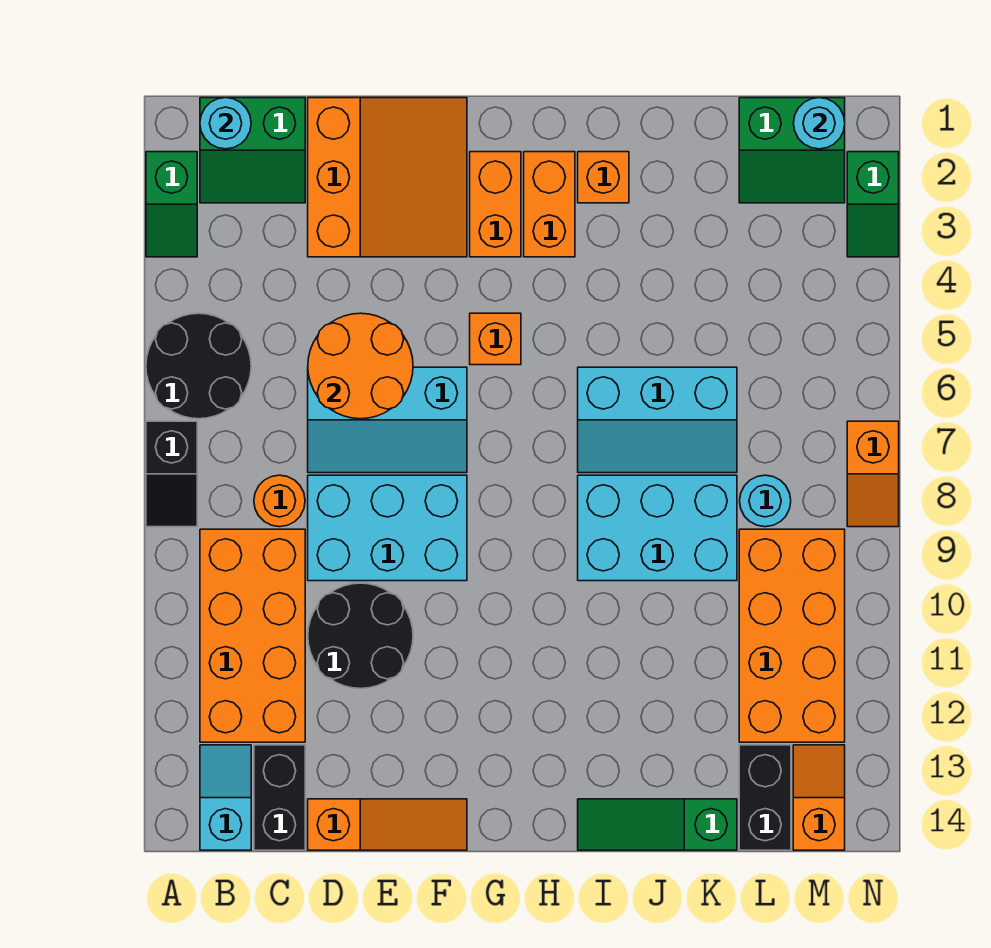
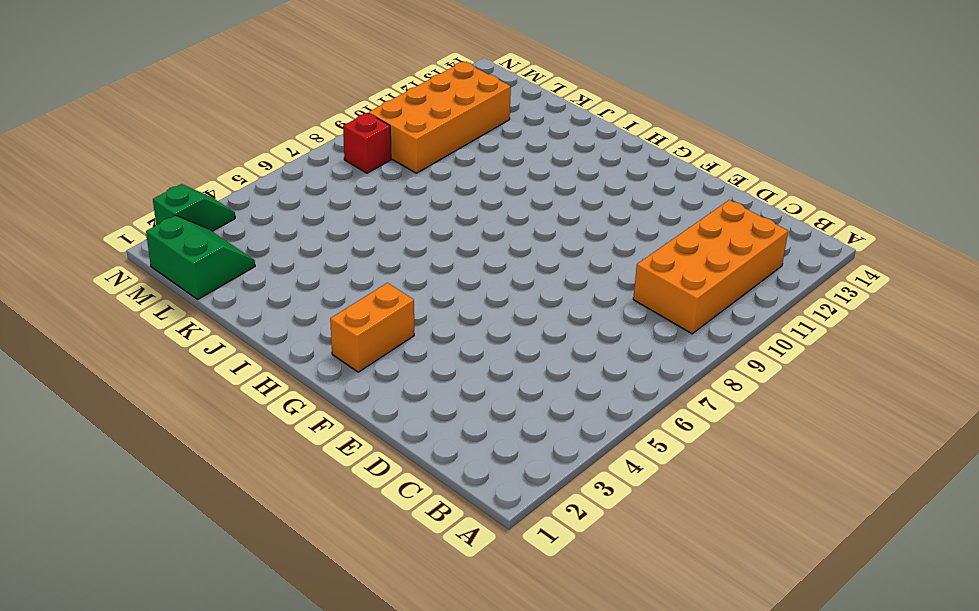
red brick M8 level 1 -> none
none -> green slope A2:A3 level 1 top 2
none -> black round brick A5:B6 level 1
none -> black slope A7:A8 level 1 top 7
none -> green slope B1:C2 level 1 top 1

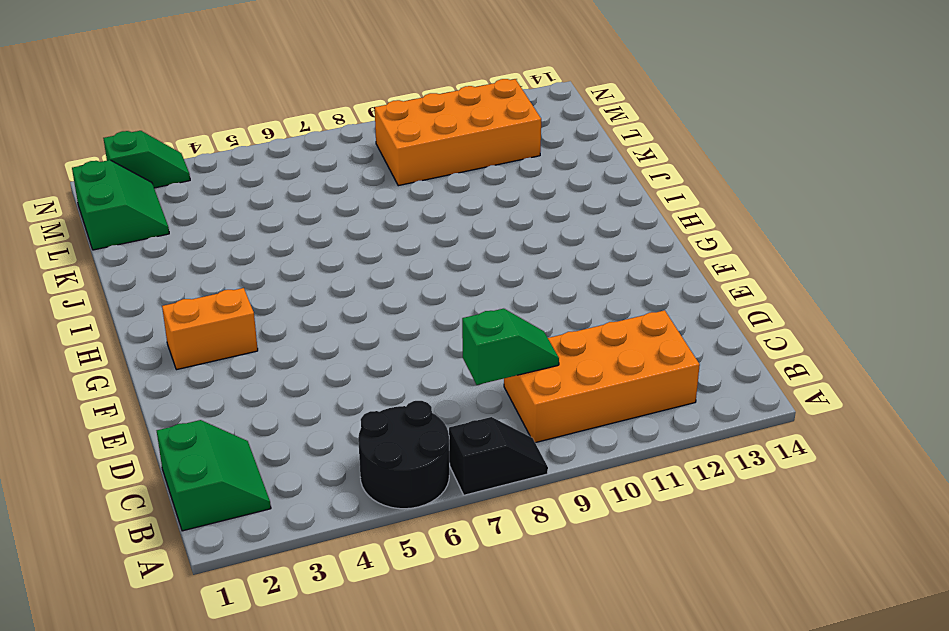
green slope C8:C9 level 2 top 8 -> green slope A2:A3 level 1 top 2
none -> cyan slope B13:B14 level 1 top 14
none -> orange round brick C8 level 1
none -> black brick C13:C14 level 1
none -> orange slope D1:F3 level 1 top D

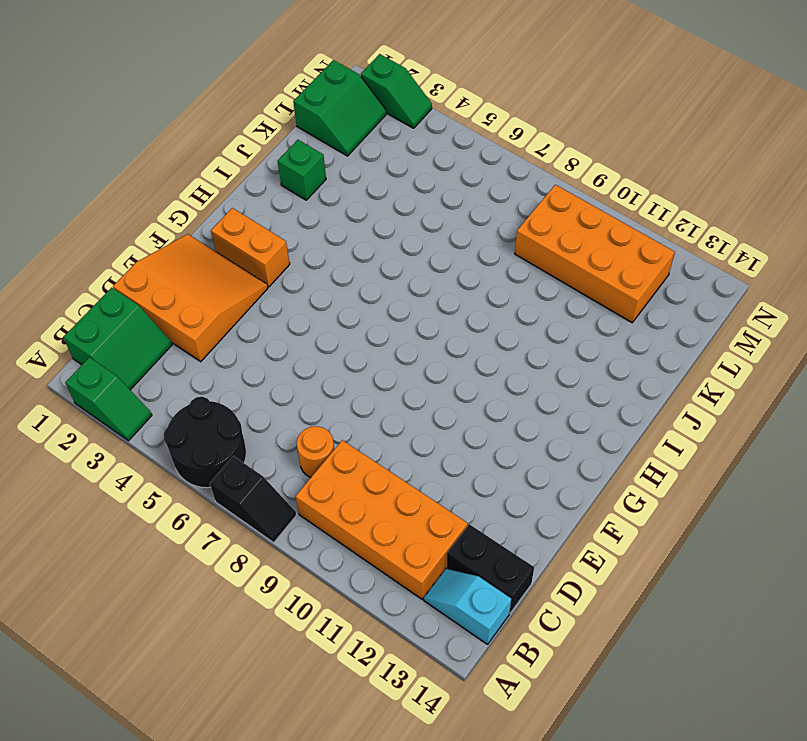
green brick J2 level 1 -> none
none -> cyan slope D6:F7 level 1 top 6
none -> cyan brick D8:F9 level 1
none -> black round brick D10:E11 level 1
none -> orange slope D14:F14 level 1 top D

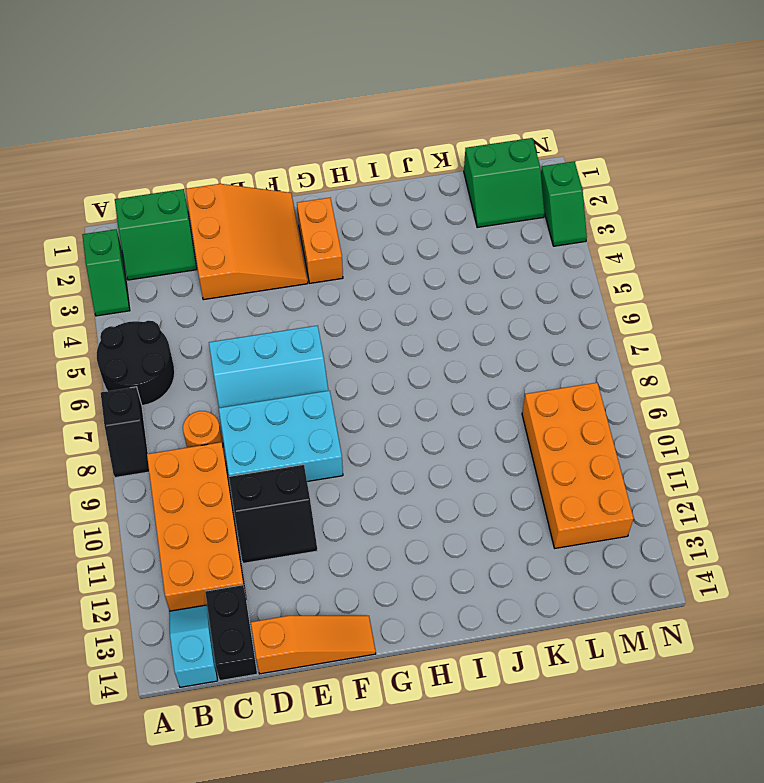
black slope D10:E11 level 1 top 10 -> black round brick D10:E11 level 1
none -> orange brick G5 level 1
none -> orange brick H2:H3 level 1
none -> orange brick I2 level 1
none -> cyan slope I6:K7 level 1 top 6

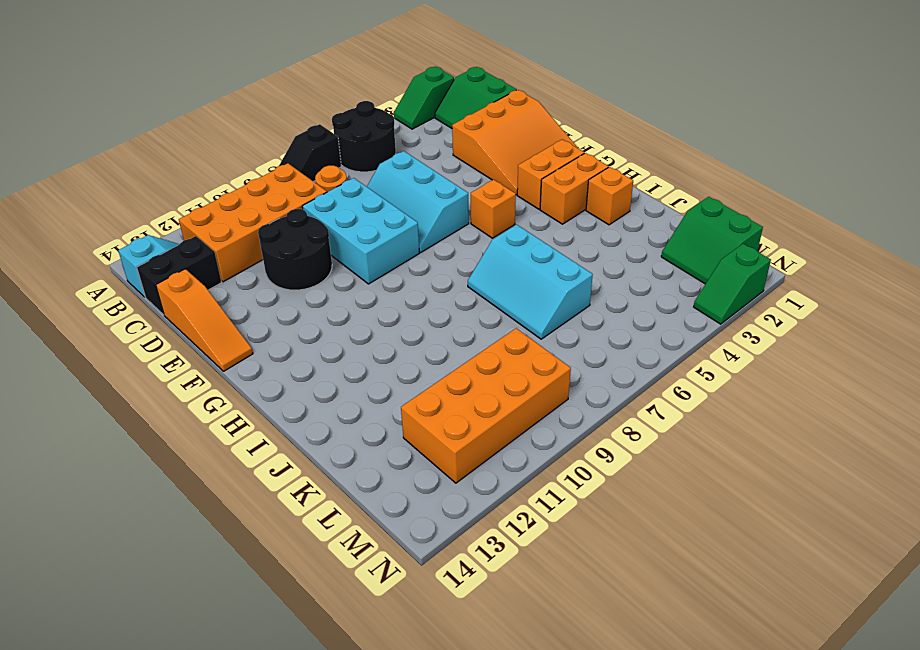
none -> cyan brick I8:K9 level 1
none -> green slope I14:K14 level 1 top K
none -> cyan round brick L8 level 1
none -> black brick L13:L14 level 1

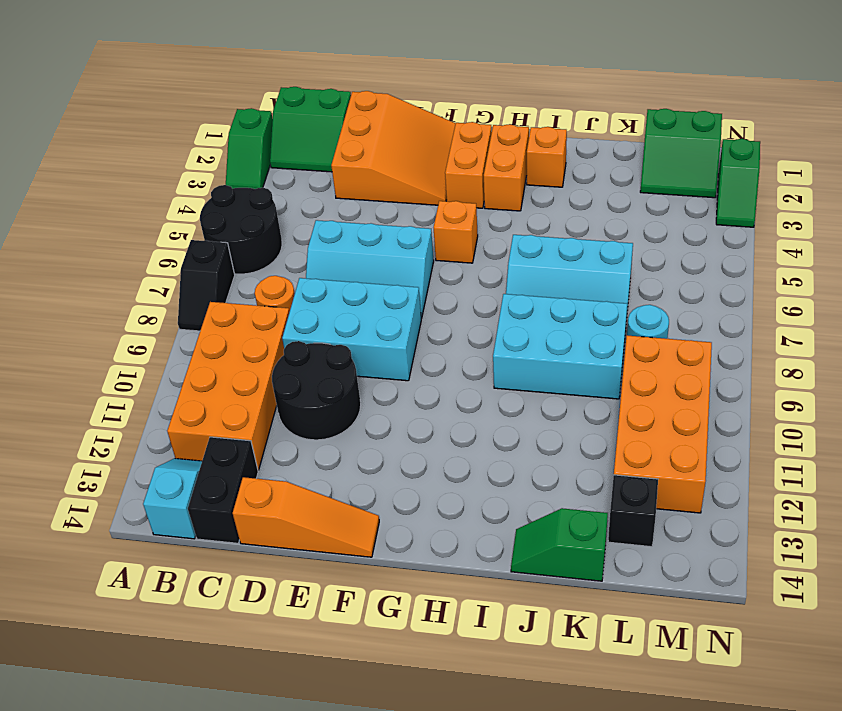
green slope J14:K14 level 1 top K -> green slope I14:K14 level 1 top K
black brick L13 level 1 -> black brick L13:L14 level 1
none -> orange slope M13:M14 level 1 top 14
none -> orange slope N7:N8 level 1 top 7
none -> cyan round brick B1 level 2
none -> orange round brick D5:E6 level 2

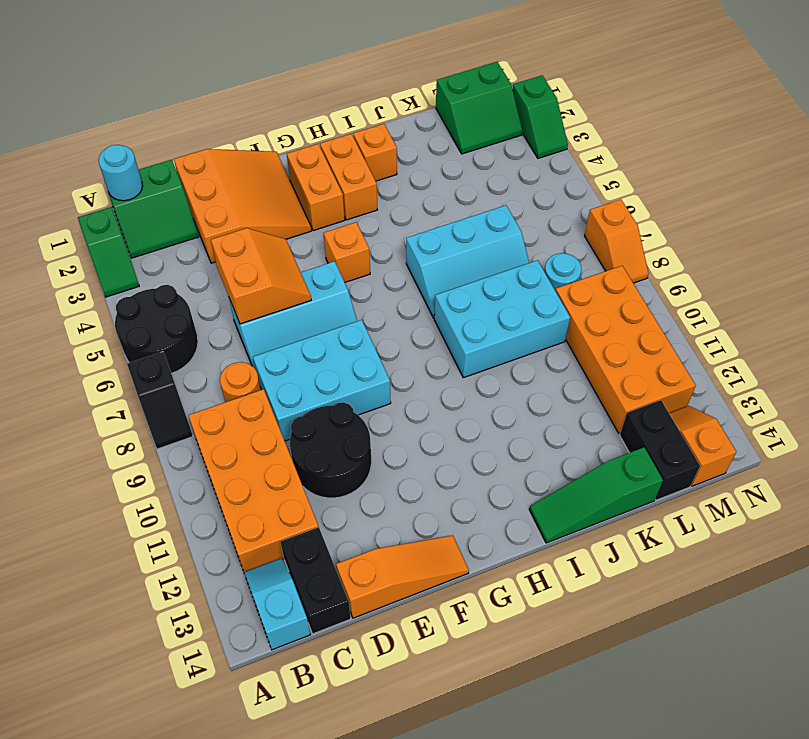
orange slope D5:E6 level 2 top D -> orange round brick D5:E6 level 2
none -> cyan round brick M1 level 2

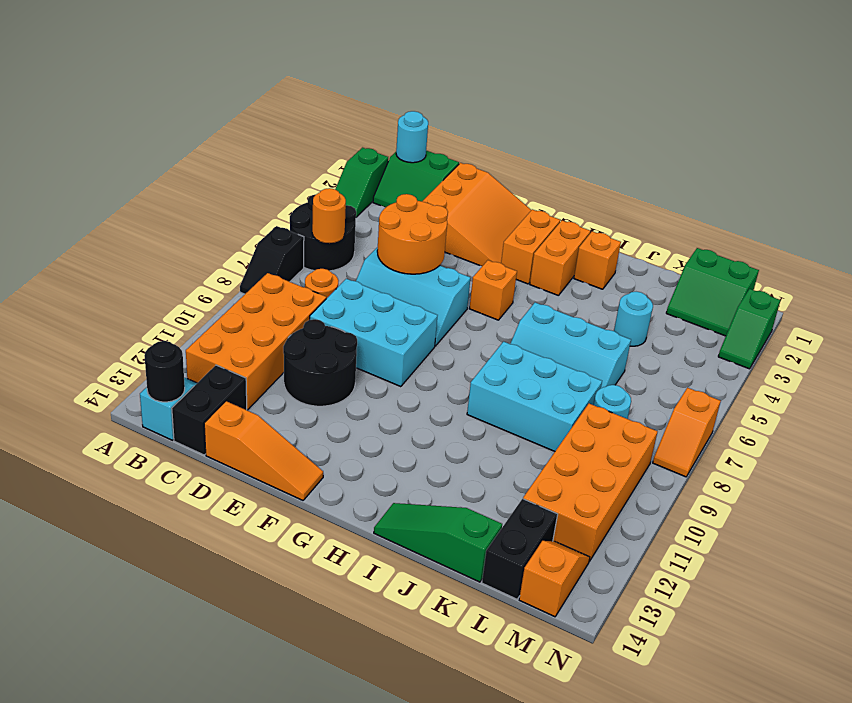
orange round brick B6 level 2 -> none
black round brick B14 level 2 -> none
cyan round brick K4 level 1 -> cyan round brick M1 level 2

